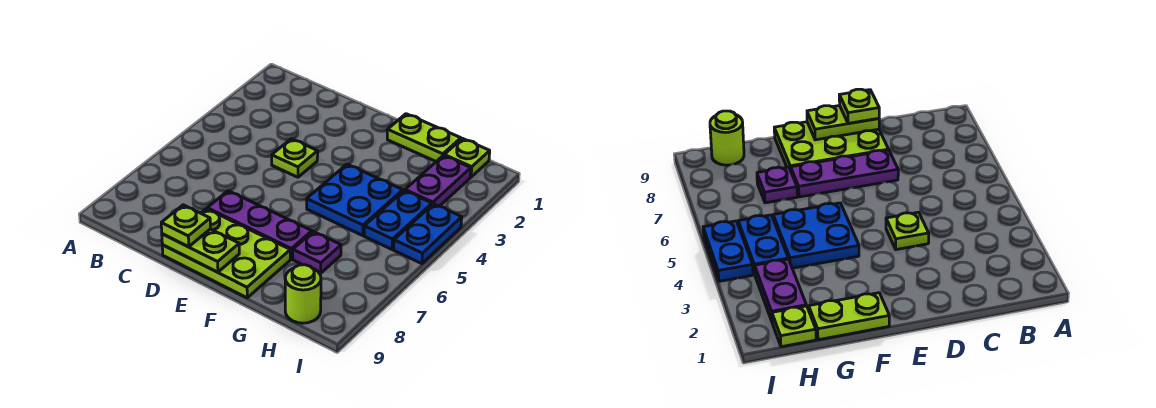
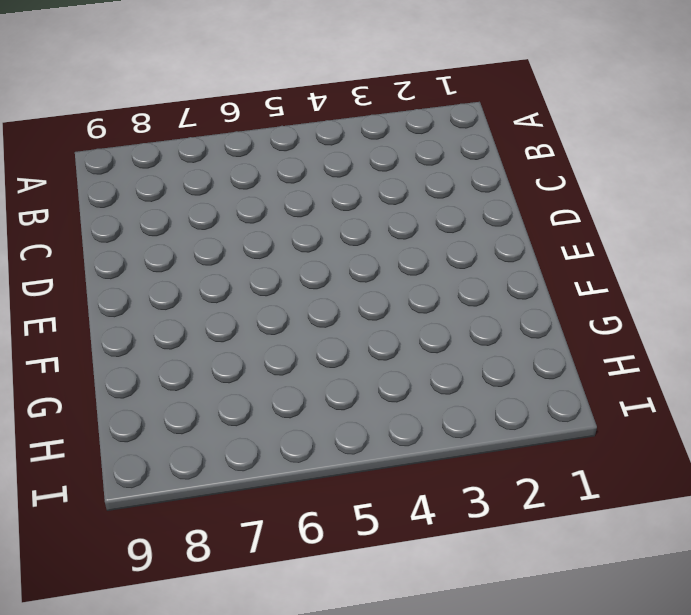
none -> lime plate D4 level 1
none -> purple plate D7:F7 level 1
none -> lime plate D8:F9 level 1

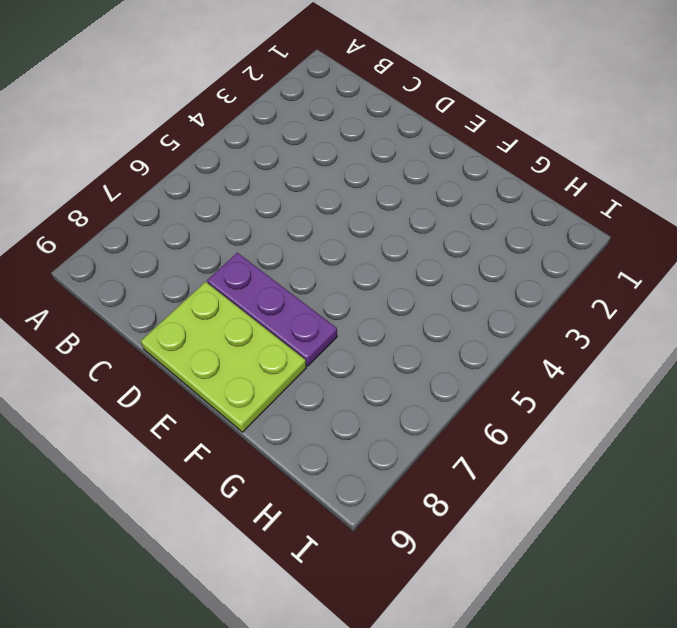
none -> lime plate D4 level 1
none -> lime plate F1:G1 level 1
none -> blue plate F4:G5 level 1

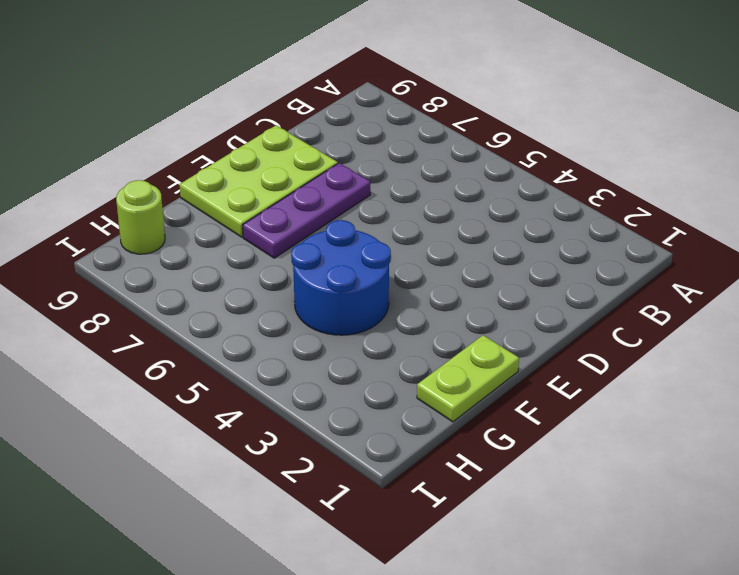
blue round brick F4:G5 level 1 -> blue plate F4:G5 level 1
none -> lime plate D4 level 1
none -> purple plate G7 level 1
none -> lime plate H1 level 1

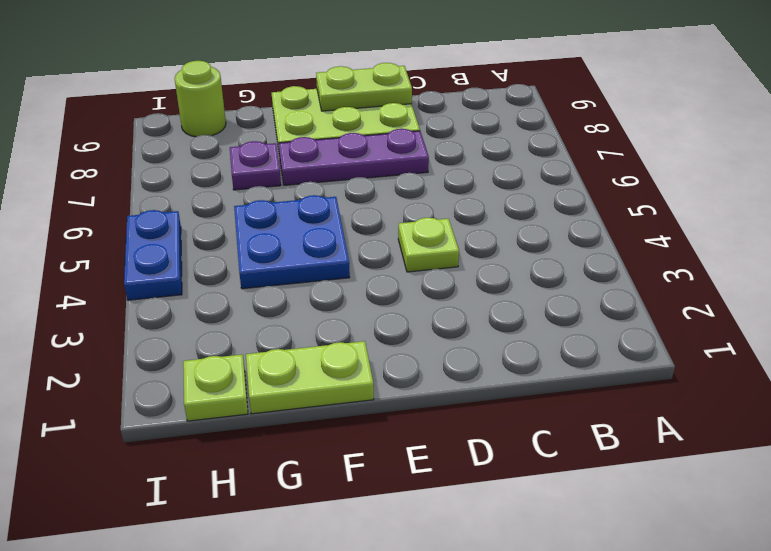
none -> purple plate H2:H3 level 1
none -> blue plate H4:H5 level 1
none -> lime plate D9 level 3

